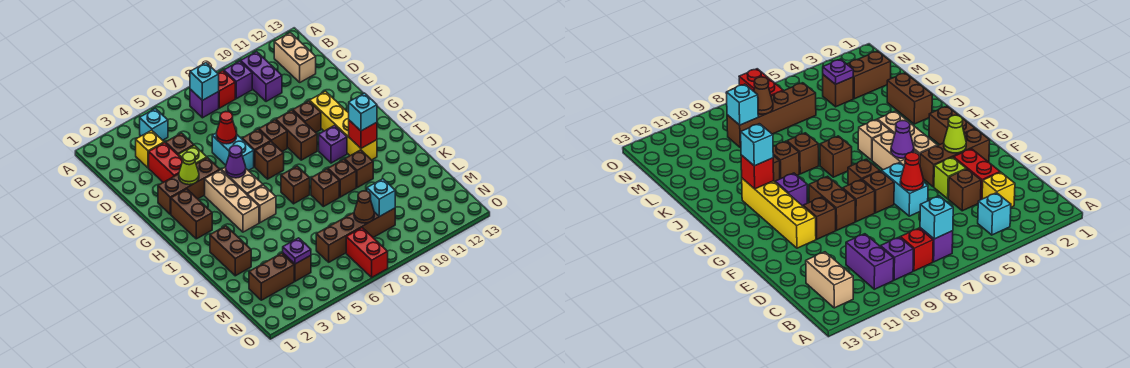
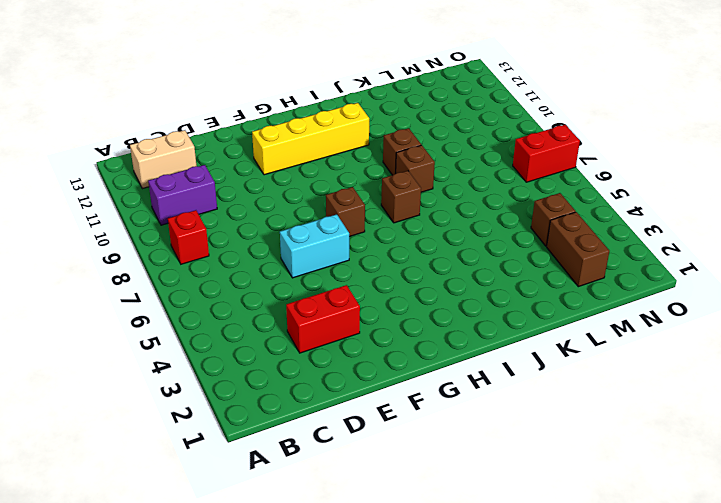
none -> cyan brick B4 level 1
none -> purple brick B7 level 1
none -> purple brick B9 level 1
none -> yellow brick C3 level 1

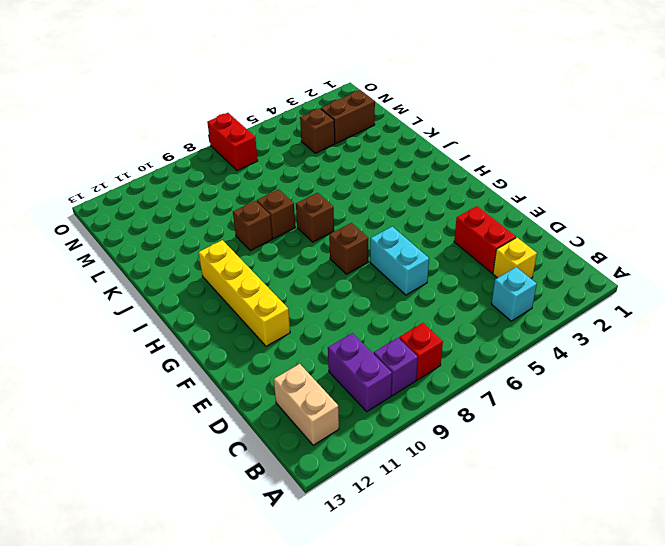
none -> purple brick B7 level 1
none -> brown brick D4 level 1
none -> lime brick E4 level 1
none -> brown brick F2:F4 level 1

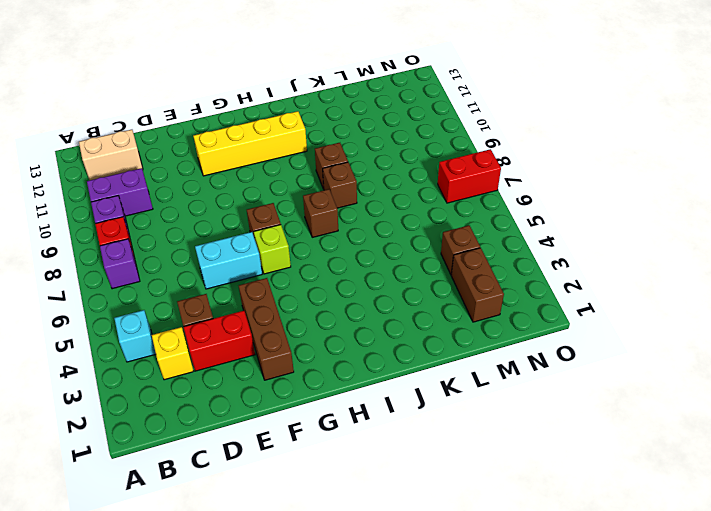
lime brick G6 level 1 -> lime brick E4 level 1
none -> brown brick F7 level 1
none -> brown brick F8 level 1
none -> brown brick F9:G9 level 1
none -> brown brick F10 level 1

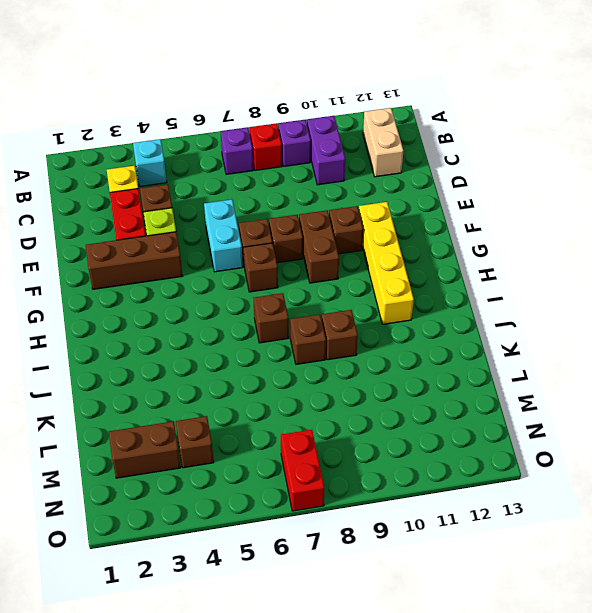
none -> brown brick G2:H2 level 1
none -> tan brick G4:I4 level 1
none -> tan brick G5:H5 level 1
none -> purple brick H10 level 1

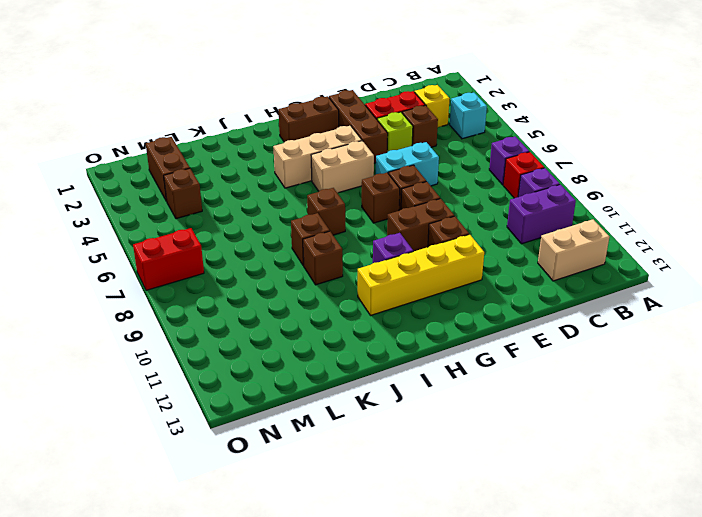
none -> tan brick I5 level 1
none -> brown brick J2:K2 level 1
none -> brown brick J10 level 1
none -> brown brick M6:M9 level 1

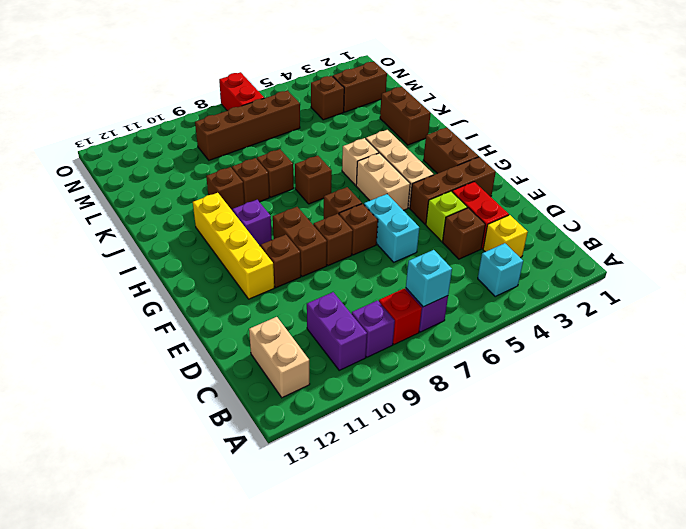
none -> red cone E6 level 2
none -> lime cone F3 level 2
none -> purple cone G5 level 2
none -> red brick I11 level 2

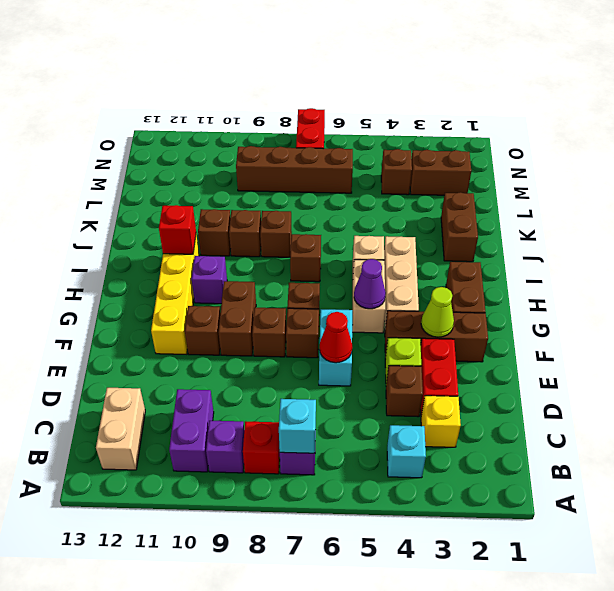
none -> purple plate M4 level 2
none -> brown cone M8 level 2
none -> cyan brick M9 level 2
none -> cyan brick I11 level 3

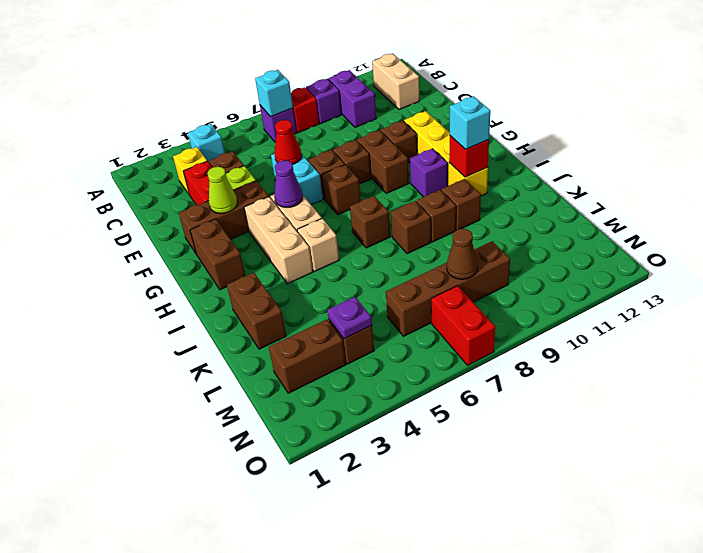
none -> cyan brick M9 level 2

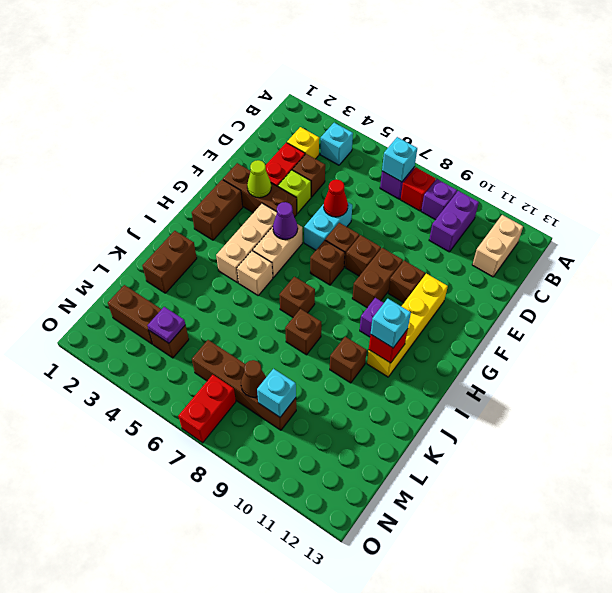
none -> brown brick J9 level 1

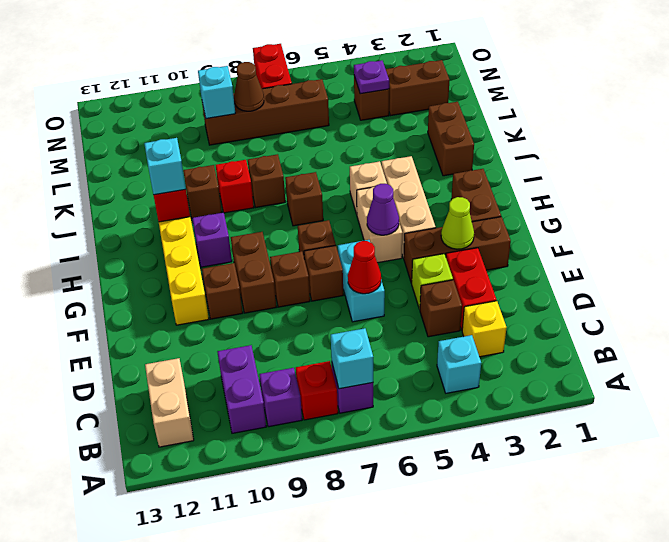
red brick J9 level 1 -> brown brick J9 level 1

